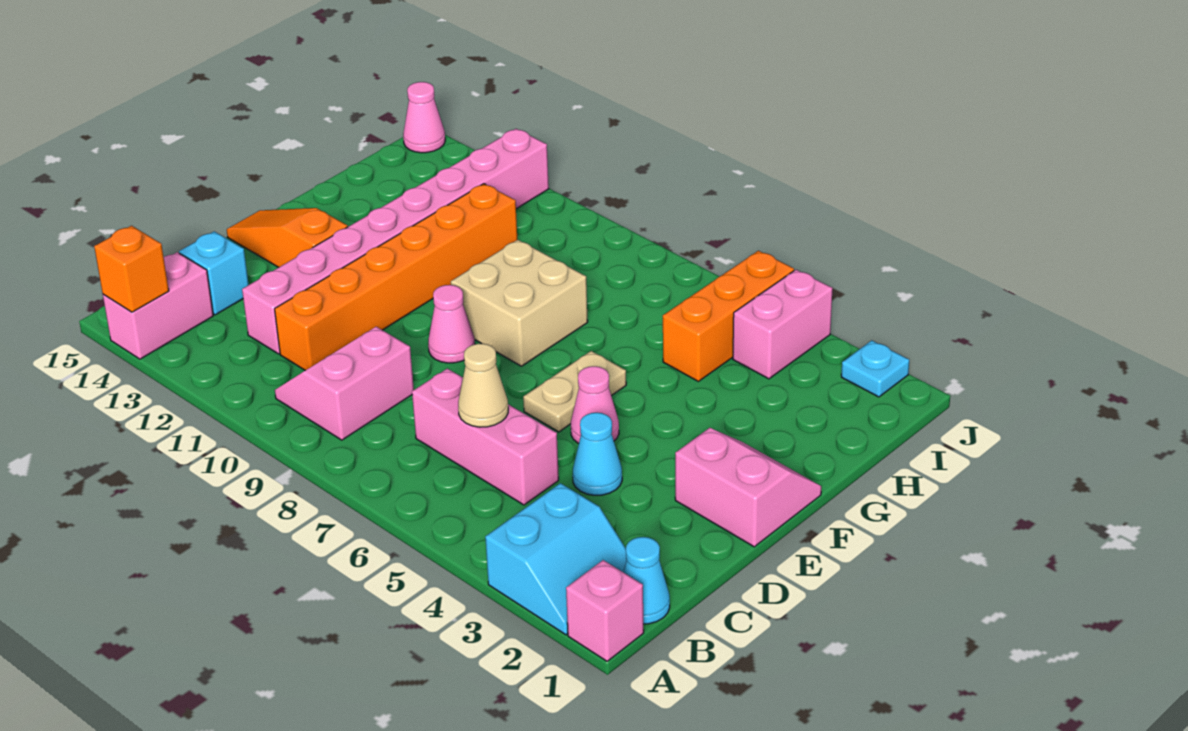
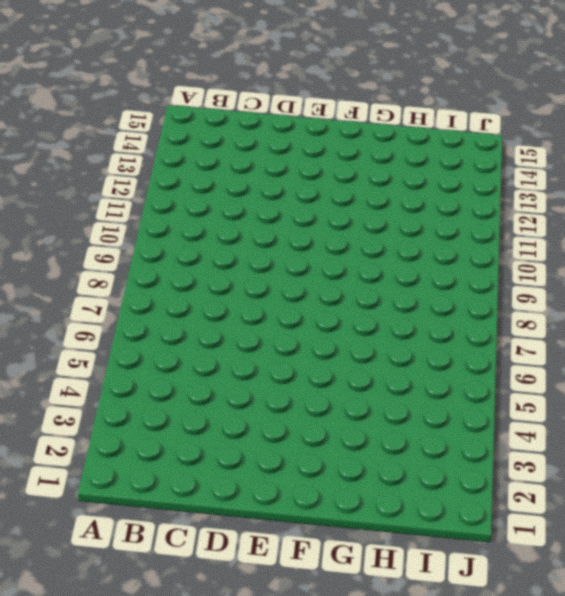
none -> pink brick A1 level 1
none -> cyan slope A2:B3 level 1 top 3
none -> pink brick A14:B14 level 1

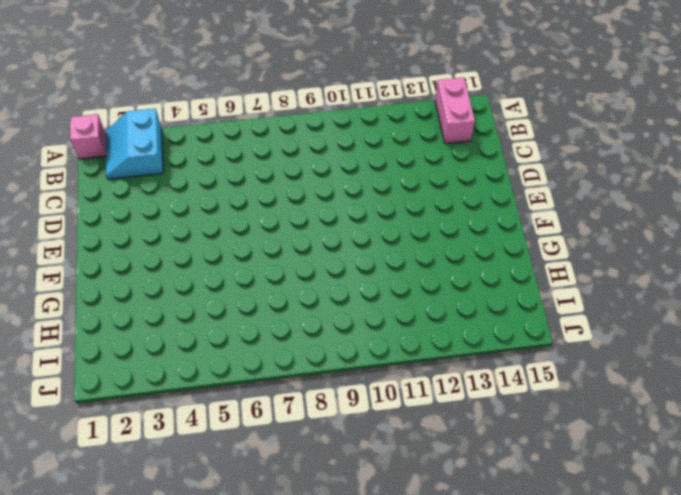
none -> cyan cone B1 level 1
none -> pink slope B9:C10 level 1 top 9
none -> pink brick C5:C7 level 1

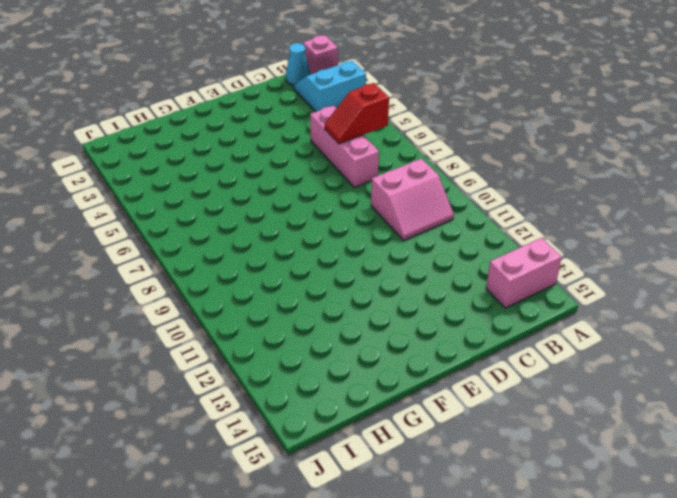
red slope B6:C6 level 2 top B -> tan cone C6 level 2
none -> orange brick C11:H11 level 1
none -> pink brick C12:J12 level 1
none -> cyan brick C14 level 1

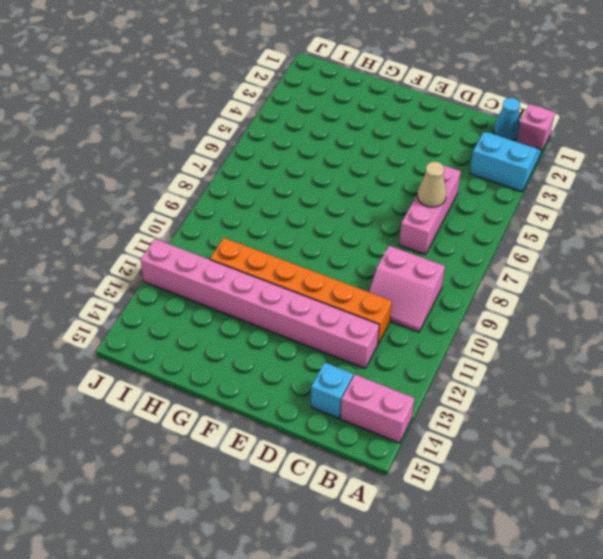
none -> cyan cone D4 level 1
none -> pink slope E1:F2 level 1 top E
none -> pink cone E5 level 1

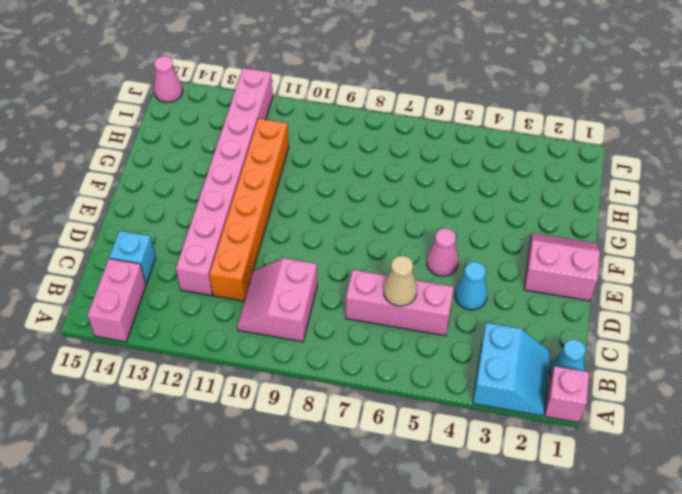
none -> tan plate E6:F6 level 1
none -> pink cone E9 level 1
none -> orange slope E13:E15 level 1 top 13

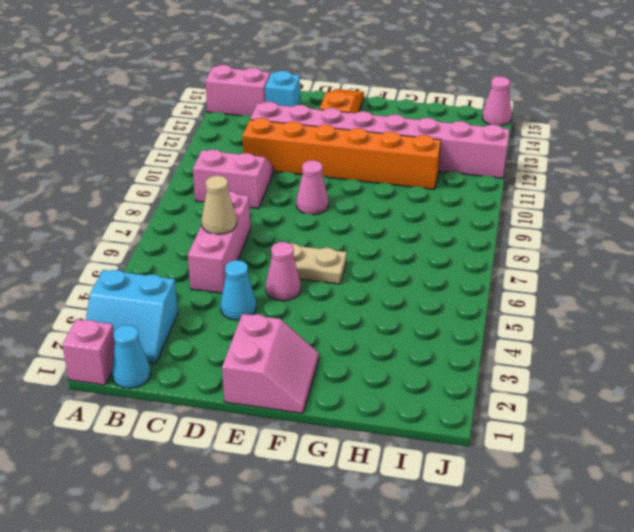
none -> tan brick F8:G9 level 1
none -> orange brick H5:J5 level 1
none -> pink brick I4:J4 level 1

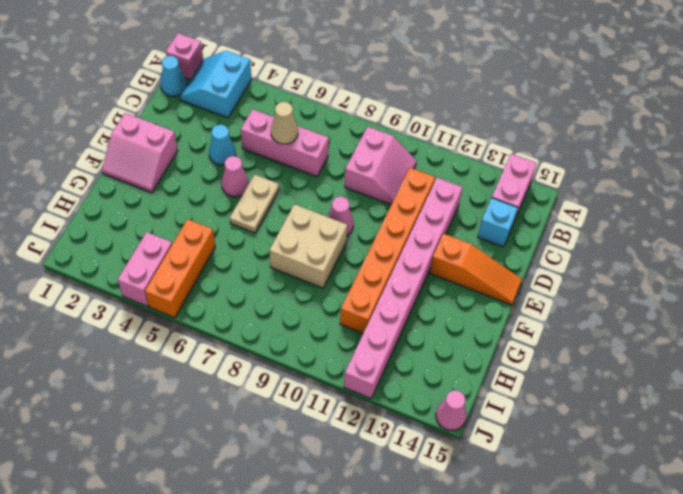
none -> cyan plate J2 level 1
none -> orange brick A14 level 2

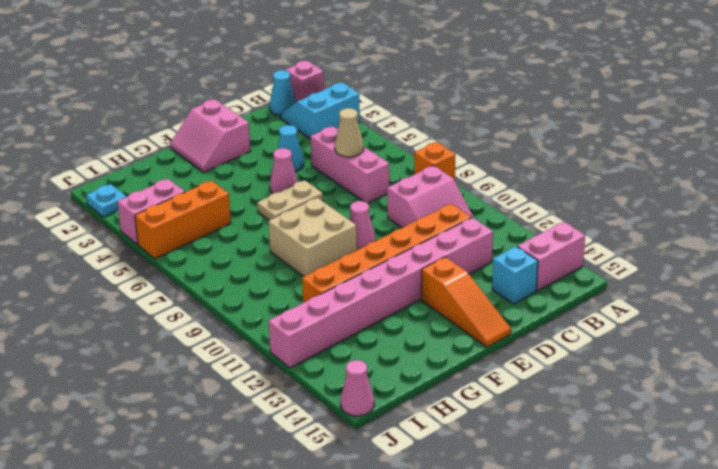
orange brick A8 level 1 -> orange brick A14 level 2

